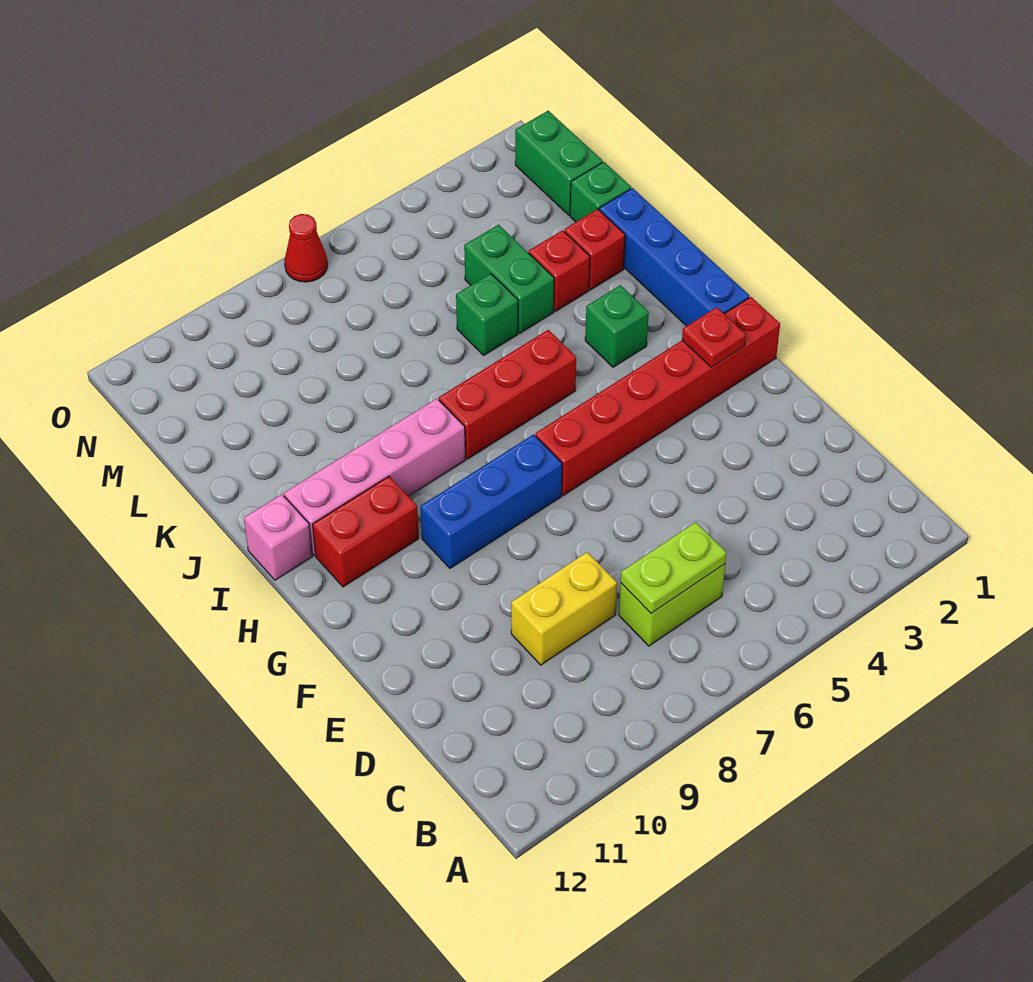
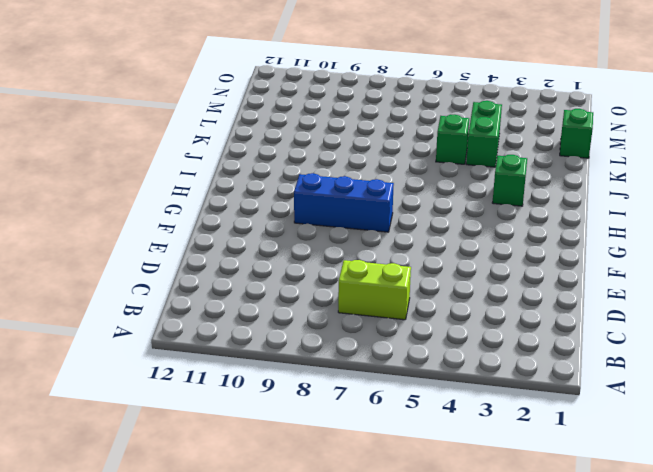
none -> yellow brick D8:D9 level 1
none -> red brick G1:G6 level 1
none -> blue brick H1:K1 level 1

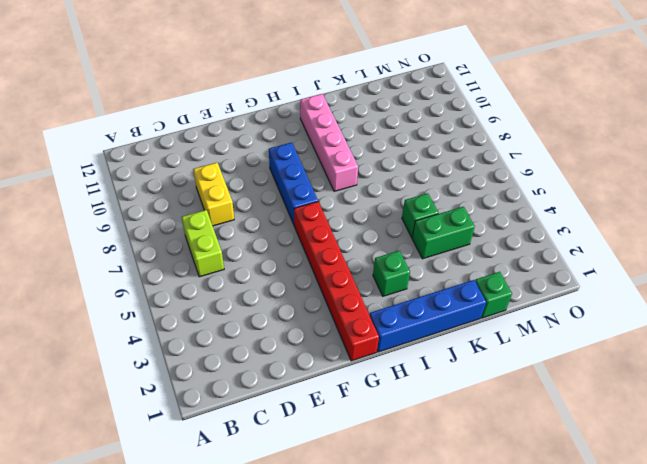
none -> red brick H10:H11 level 1
none -> red brick I5:I7 level 1
none -> pink brick I12 level 1

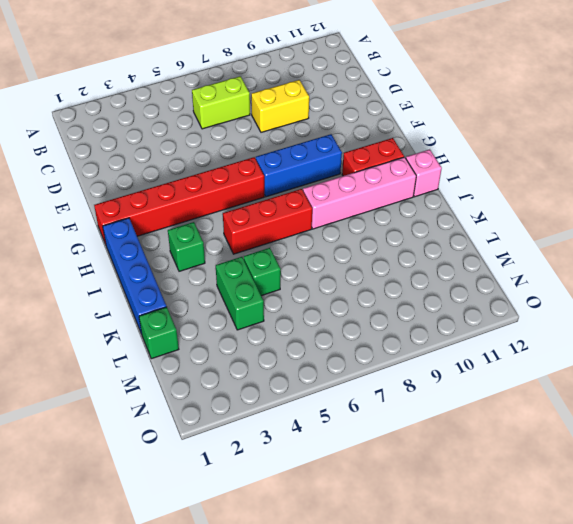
none -> red brick K2 level 1
none -> red brick K3 level 1
none -> green brick M1:N1 level 1

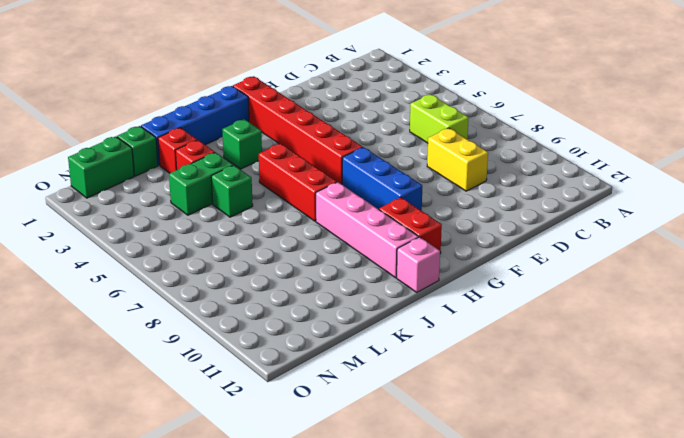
none -> red cone O7 level 1
none -> lime plate C6:C7 level 2
none -> red plate G2 level 2

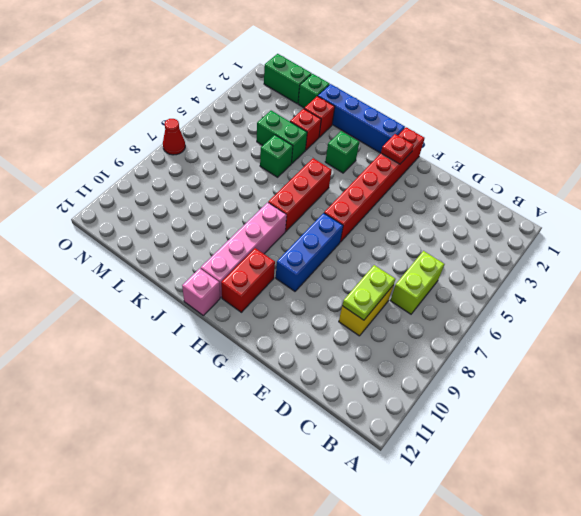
lime plate D8:D9 level 2 -> lime plate C6:C7 level 2

